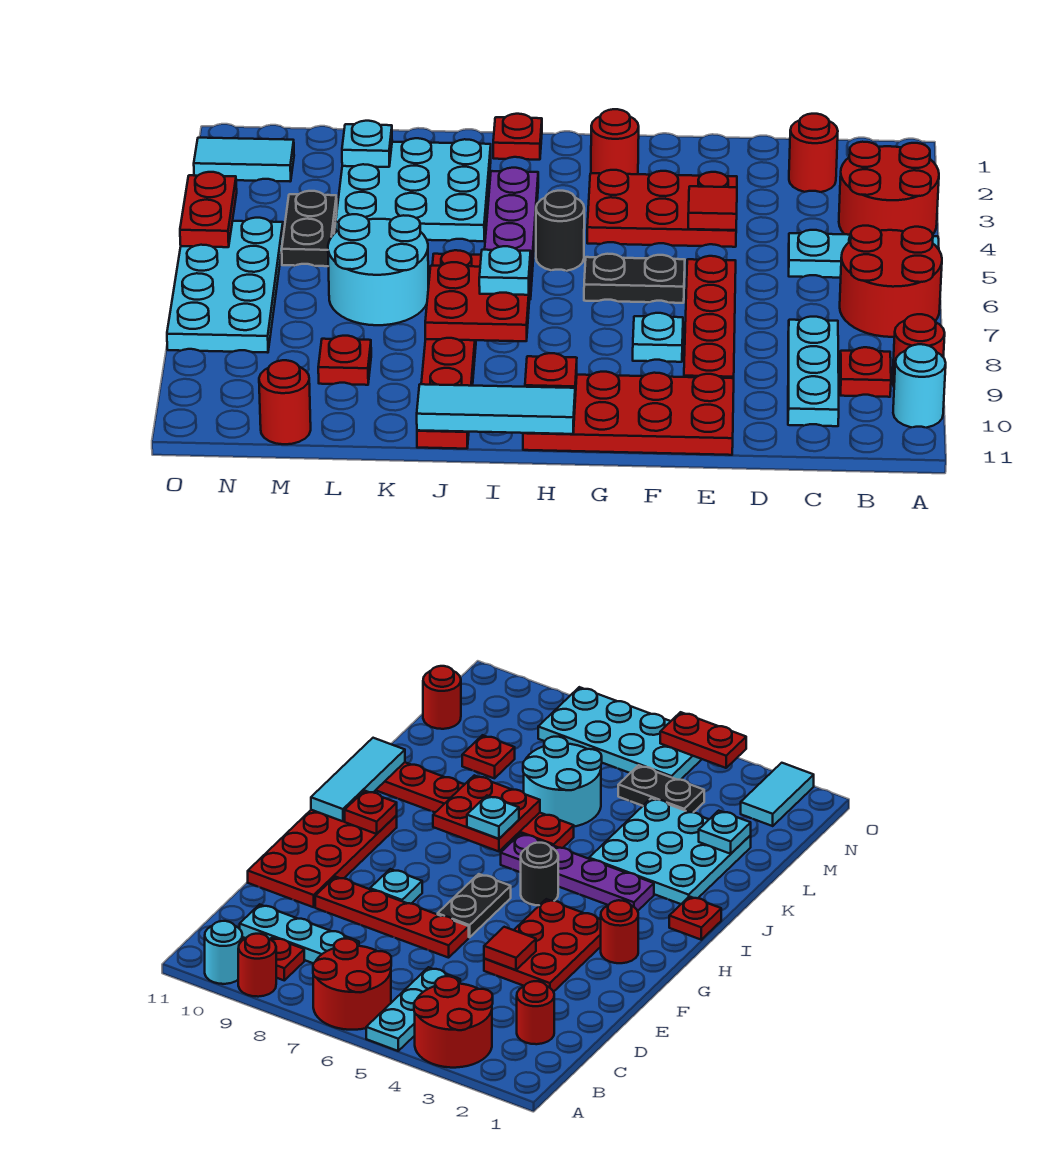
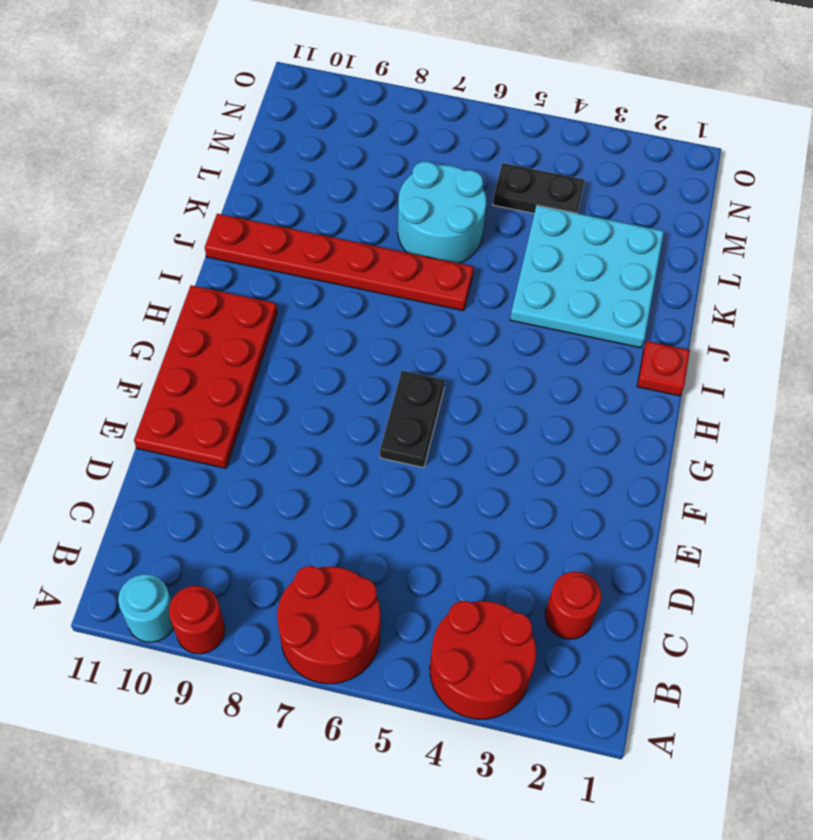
none -> cyan plate A5:C5 level 1
none -> red plate B9 level 1
none -> cyan plate C8:C10 level 1
none -> red plate E3:G4 level 1

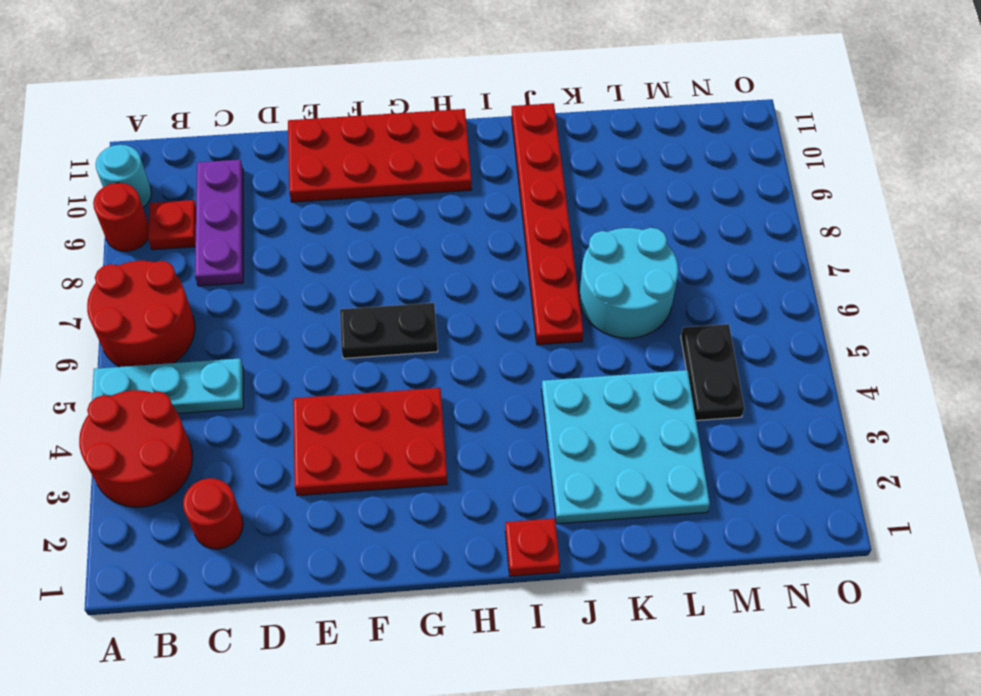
purple plate C8:C10 level 1 -> cyan plate C8:C10 level 1
none -> red plate E6:E9 level 1
none -> cyan plate F8 level 1
none -> red round brick G2 level 1
none -> black round brick H5 level 1

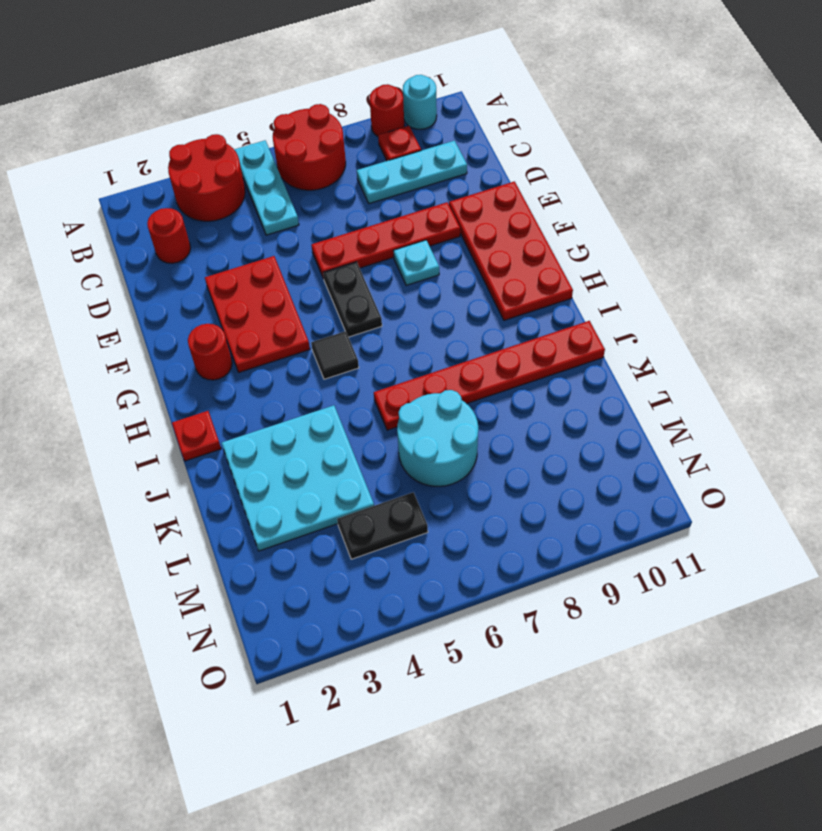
black tile H5 level 1 -> black round brick H5 level 1
none -> purple plate I3:I6 level 1
none -> red plate L9 level 1
none -> red round brick M11 level 1
none -> cyan tile N2:O2 level 1

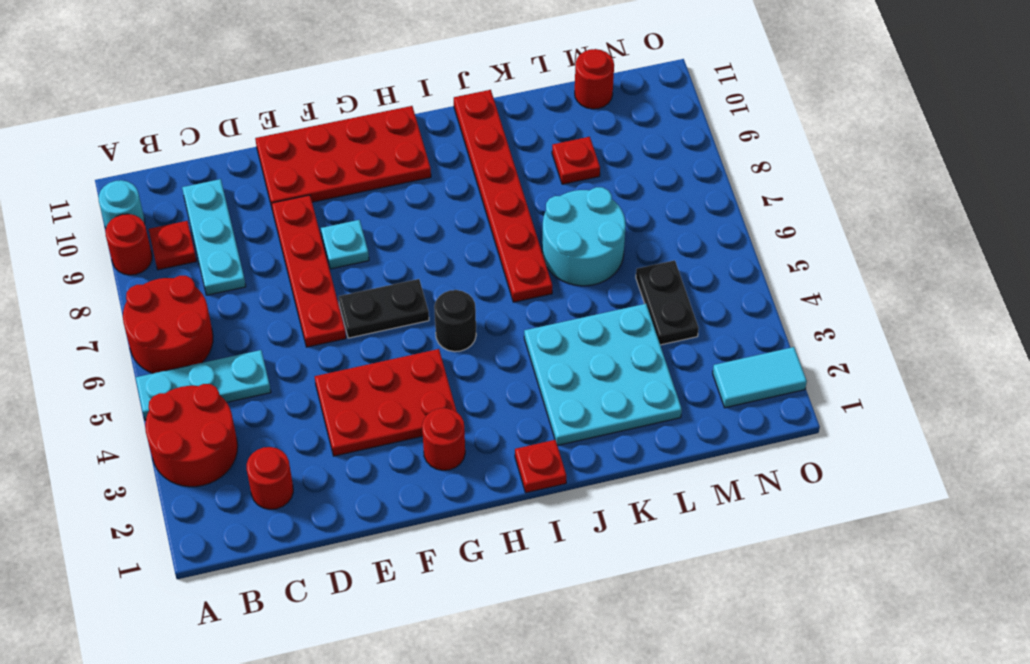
none -> purple plate I3:I6 level 1
none -> cyan plate N5:O8 level 1
none -> red tile E4 level 2
none -> red plate H10 level 2

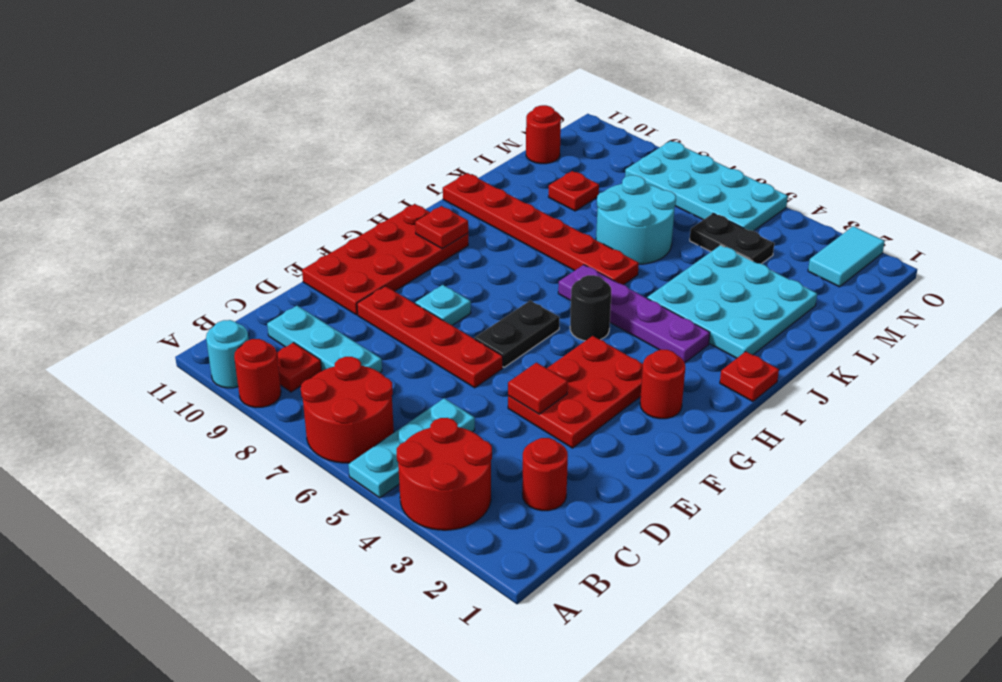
none -> cyan tile H11:J11 level 2
none -> red plate I7:J8 level 2
none -> cyan plate L2 level 2
none -> red plate O4:O5 level 2

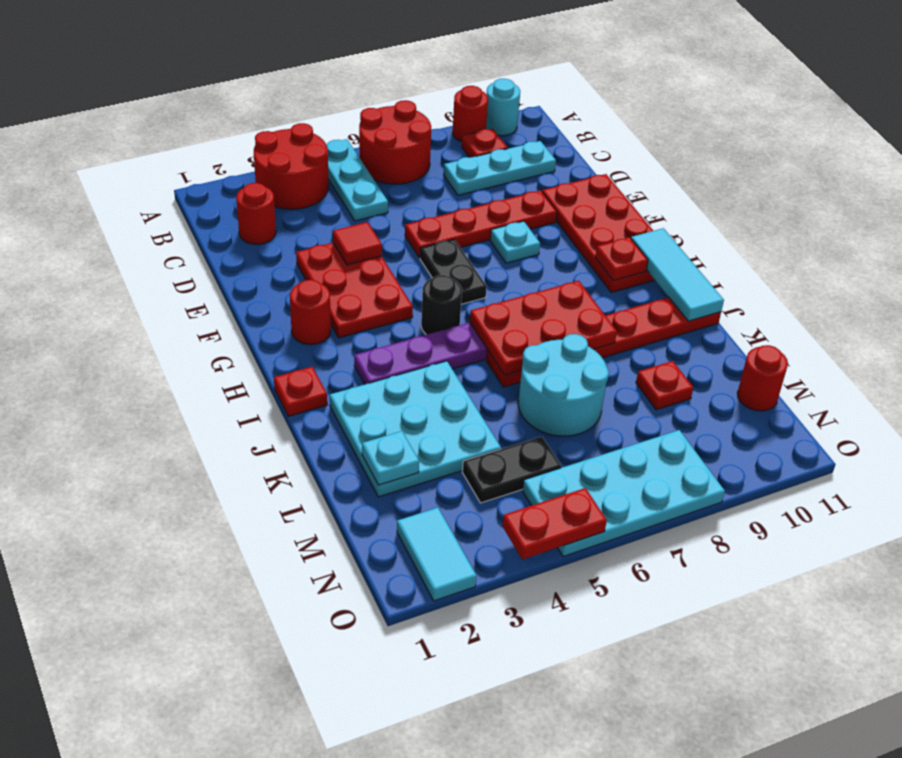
red plate I6:J8 level 2 -> red plate I7:J8 level 2
none -> cyan plate I7 level 3

